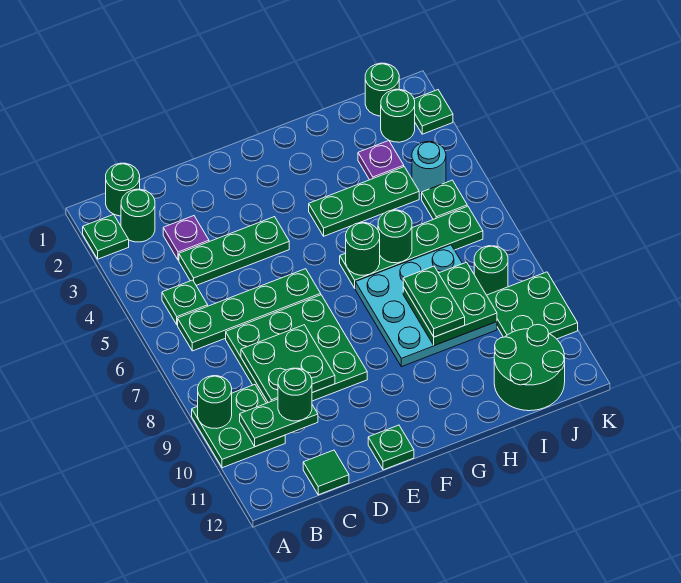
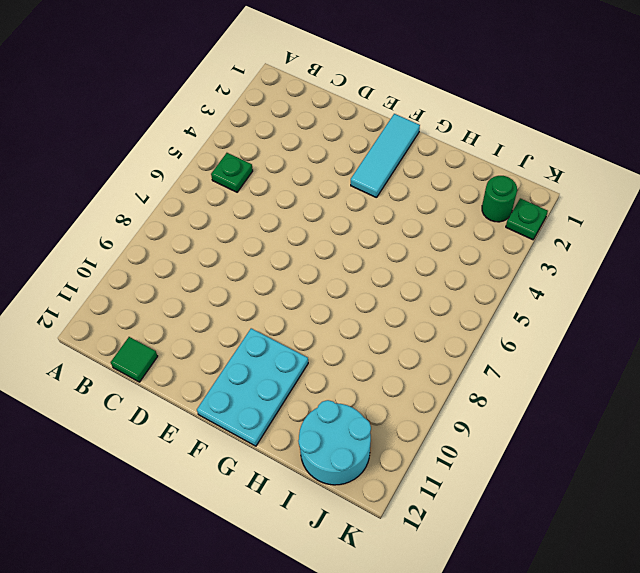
cyan tile F1:F3 level 1 -> none
cyan plate F10:G12 level 1 -> none
cyan round brick I11:J12 level 1 -> green round brick I11:J12 level 1
none -> green plate A2 level 1
none -> green plate A9:B10 level 1
none -> green round brick B1 level 1
none -> green round brick B2 level 1

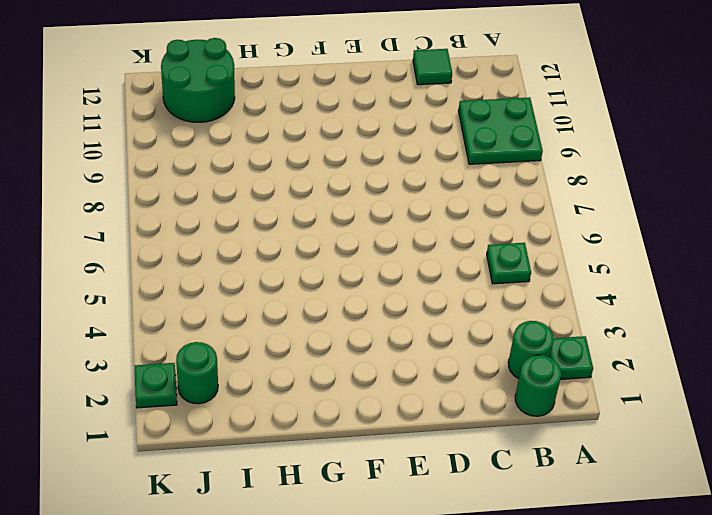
none -> green plate B6:E6 level 1
none -> purple plate C3 level 1
none -> green plate C4:E4 level 1
none -> green plate C7:E9 level 1

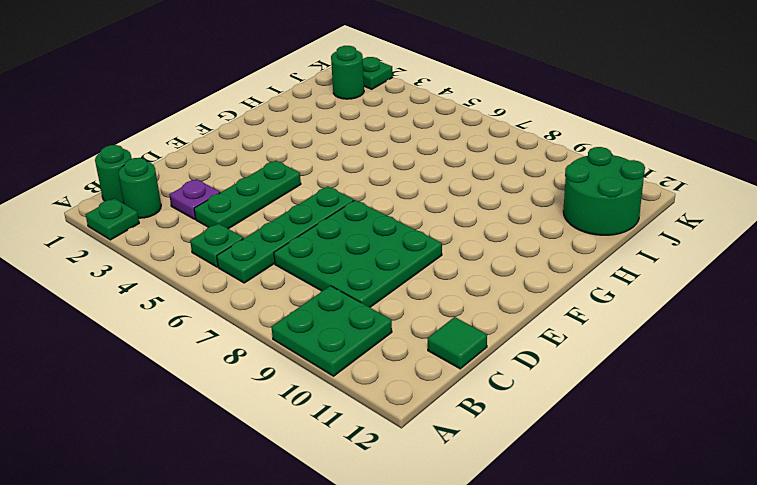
none -> green plate E12 level 1
none -> green plate G4:I4 level 1
none -> green plate G6:J6 level 1
none -> cyan plate G7:I9 level 1

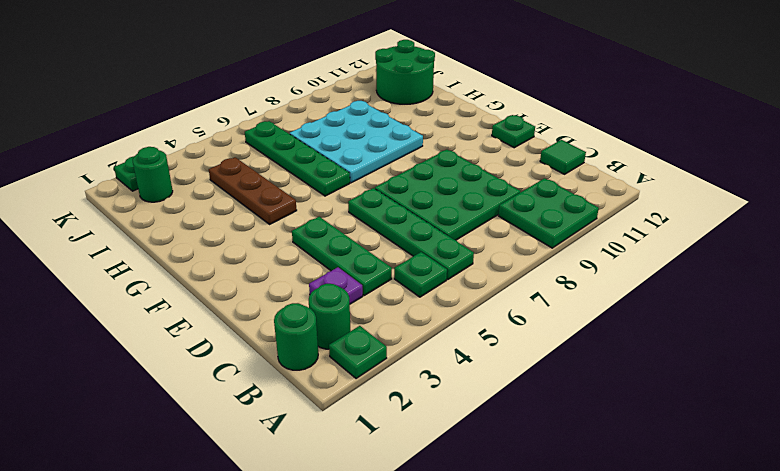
brown plate G4:I4 level 1 -> green plate G4:I4 level 1
none -> purple plate I3 level 1
none -> green round brick J1 level 1
none -> cyan round brick J4 level 1
none -> green plate J5 level 1

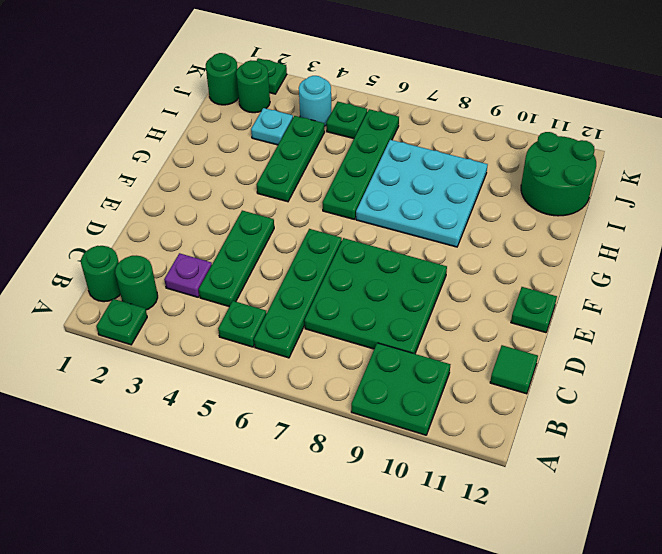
cyan plate I3 level 1 -> purple plate I3 level 1
none -> green round brick J8 level 1
none -> green plate J9:K10 level 1
none -> green round brick A9 level 2
none -> green plate B10:C10 level 2

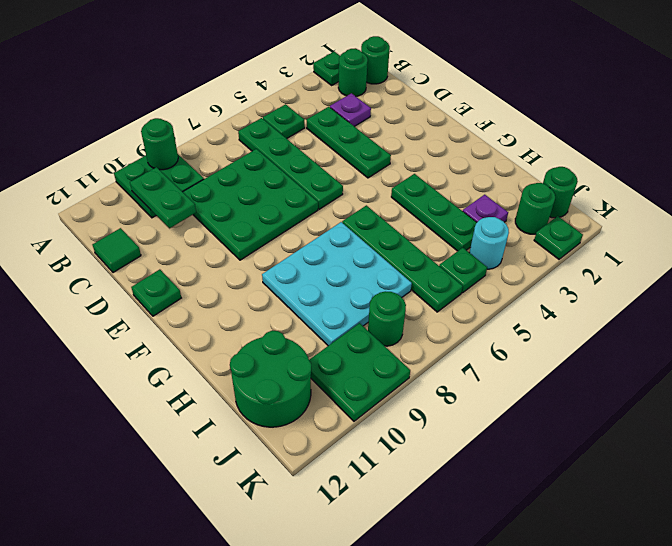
none -> green plate C8:D9 level 2
none -> green round brick G6 level 2
none -> green round brick H6 level 2
none -> green plate H8:I9 level 2

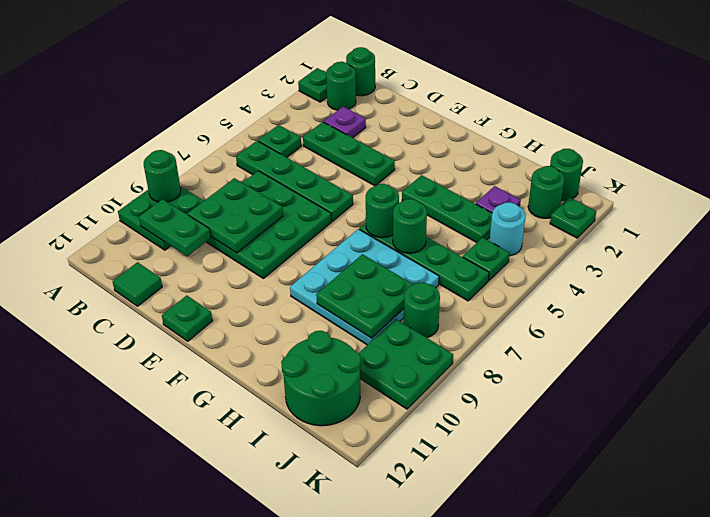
none -> green round brick C10 level 3
none -> green plate H8:H9 level 3

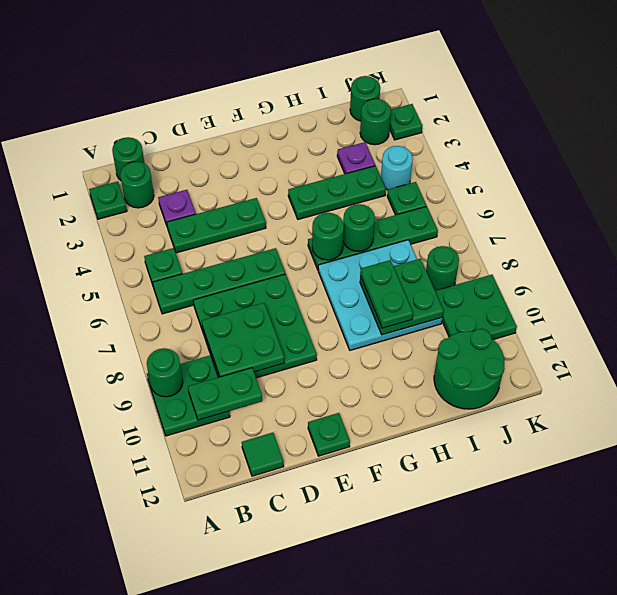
none -> green round brick C10 level 3

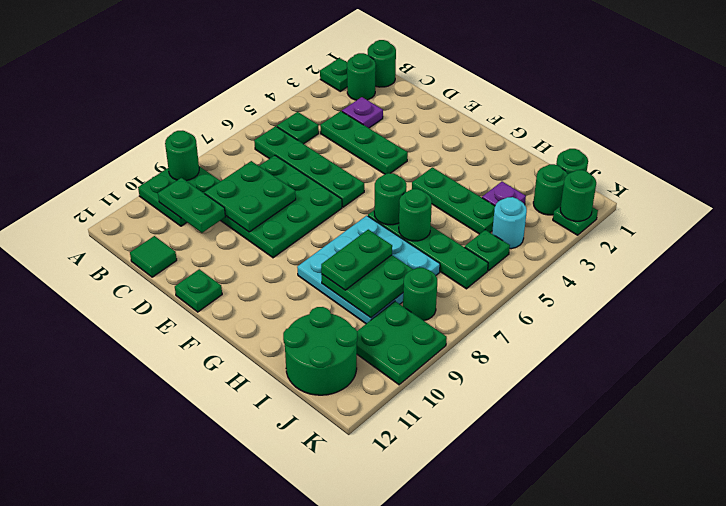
green round brick K2 level 2 -> green round brick C10 level 3

